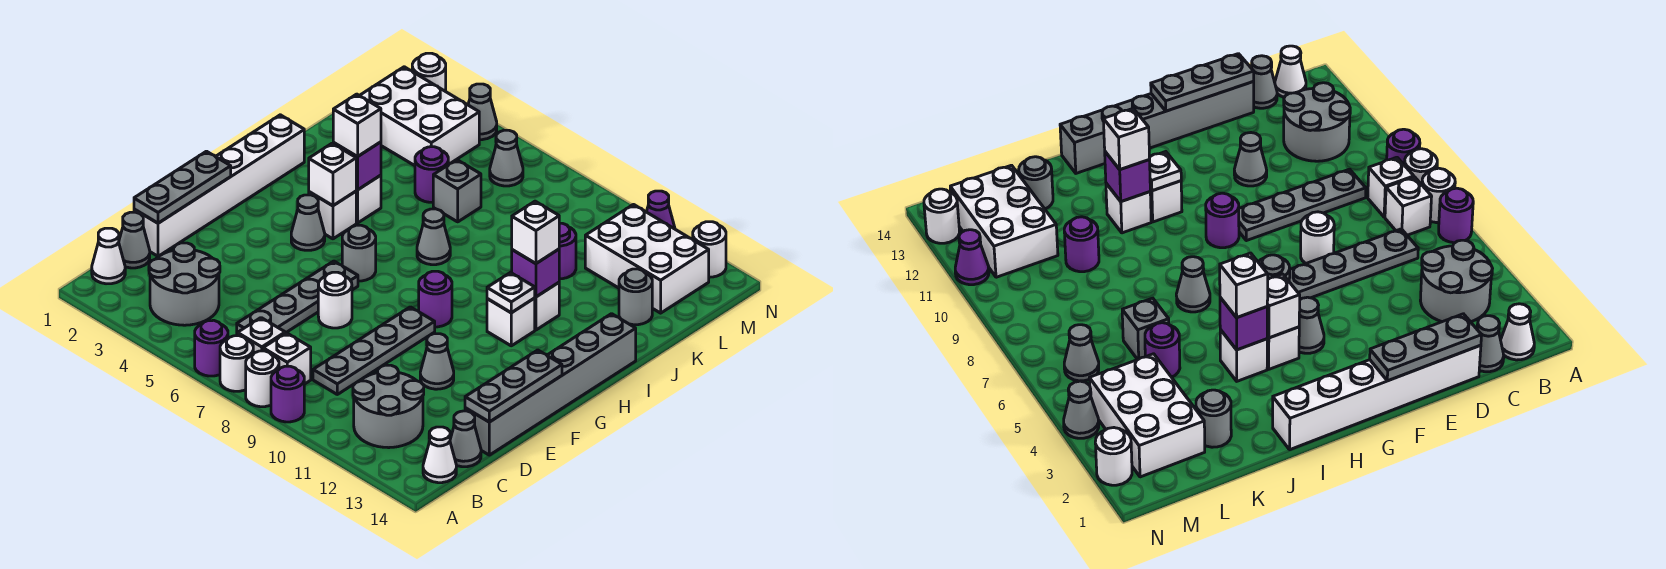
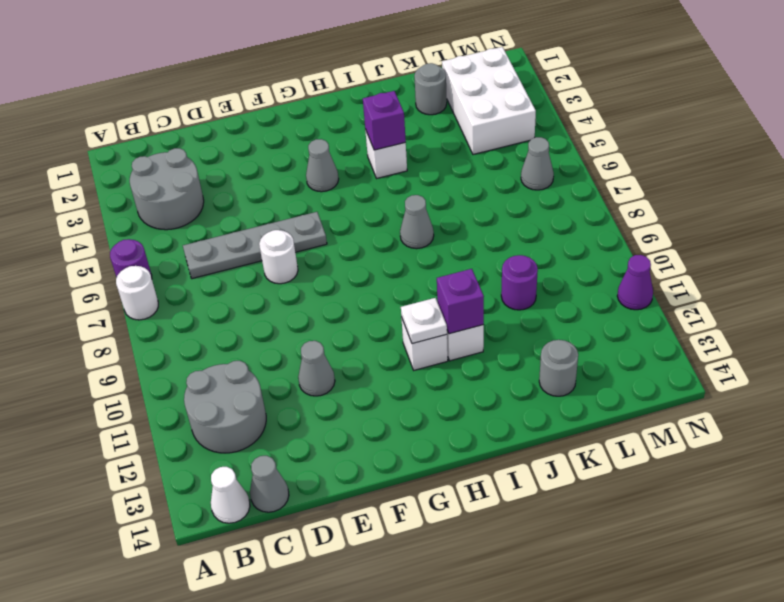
none -> white round brick A8 level 1
none -> purple round brick A9 level 1
none -> white cone B1 level 1
none -> white brick B7 level 1

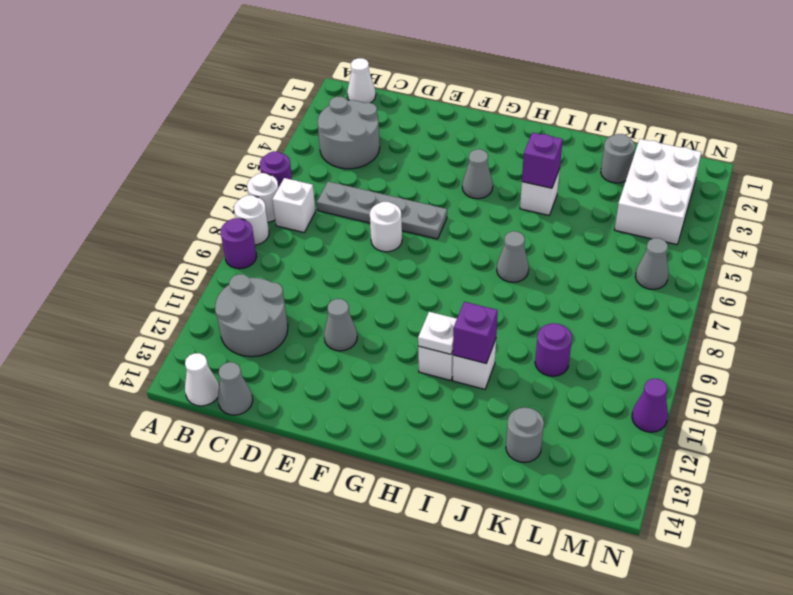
none -> white brick B8 level 1
none -> grey cone C1 level 1
none -> grey plate C9:F9 level 1
none -> white brick D1:I1 level 1

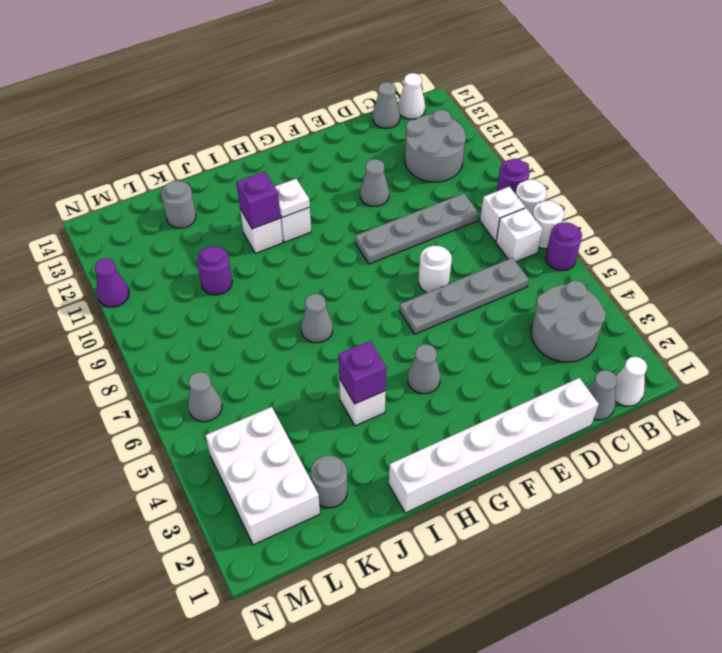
none -> grey brick D14:I14 level 1
none -> grey round brick G6 level 1
none -> purple round brick G9 level 1
none -> white brick H4 level 1

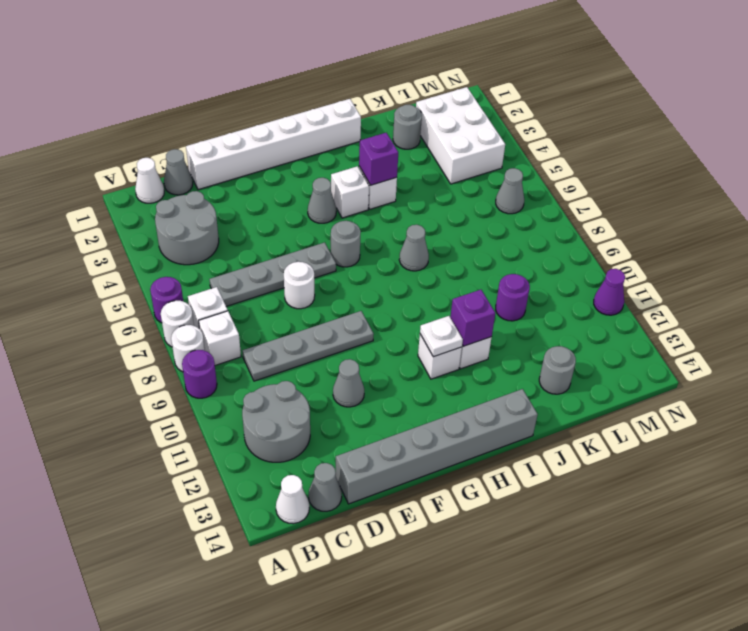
none -> purple round brick G9 level 1
none -> purple round brick K5 level 1
none -> grey brick K6 level 1
none -> white brick L11:M13 level 1

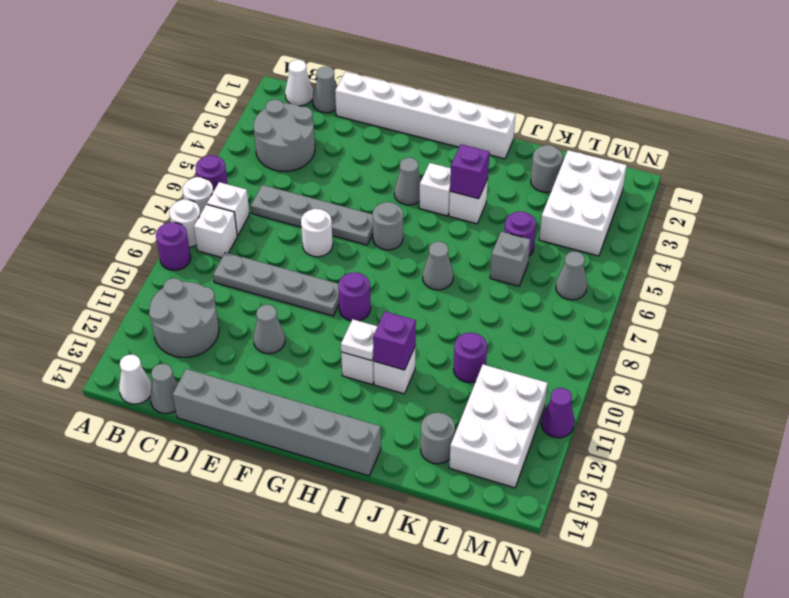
none -> white round brick N2 level 1
none -> grey cone N4 level 1
none -> white round brick N13 level 1
none -> grey plate D1:F1 level 2

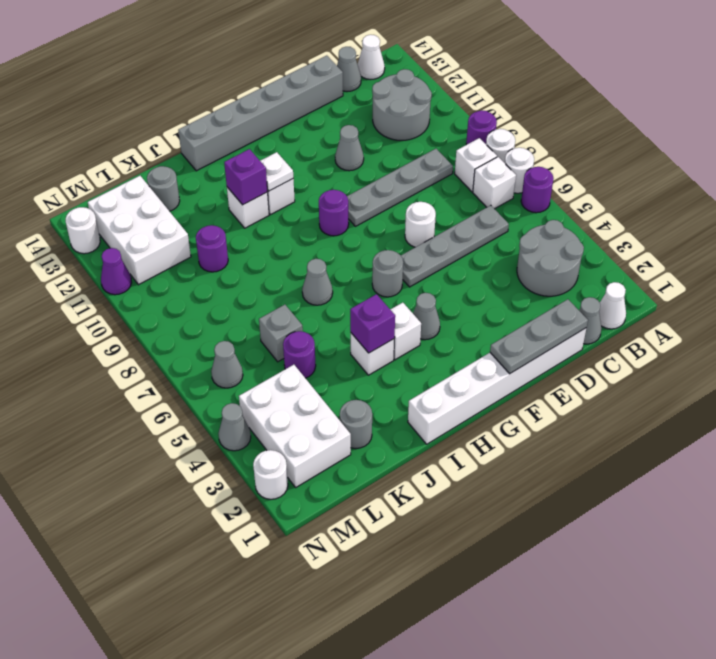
none -> grey plate D14:F14 level 2
none -> white brick H4 level 2
none -> white brick I4 level 3
none -> white brick I11 level 3

